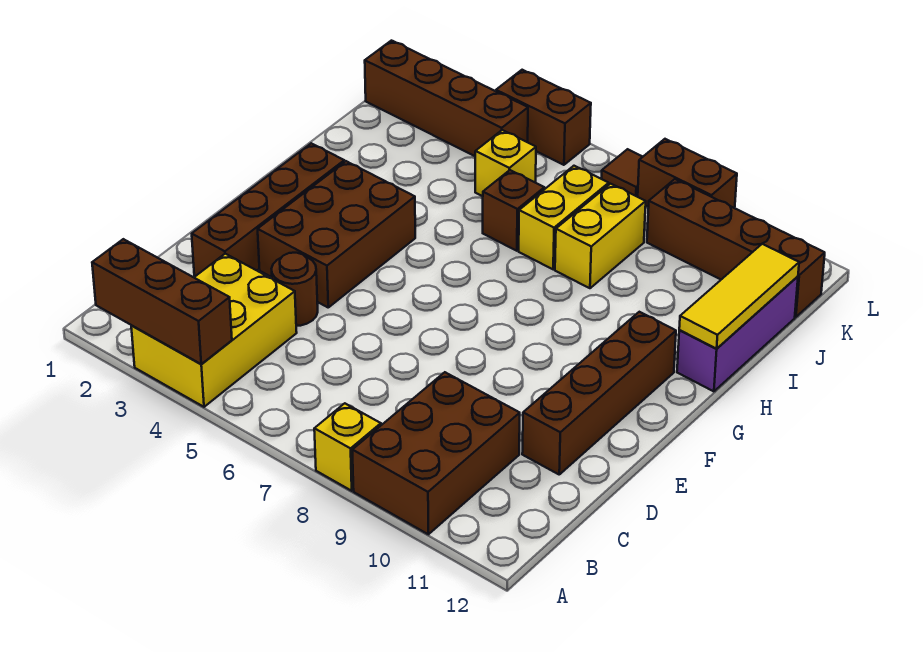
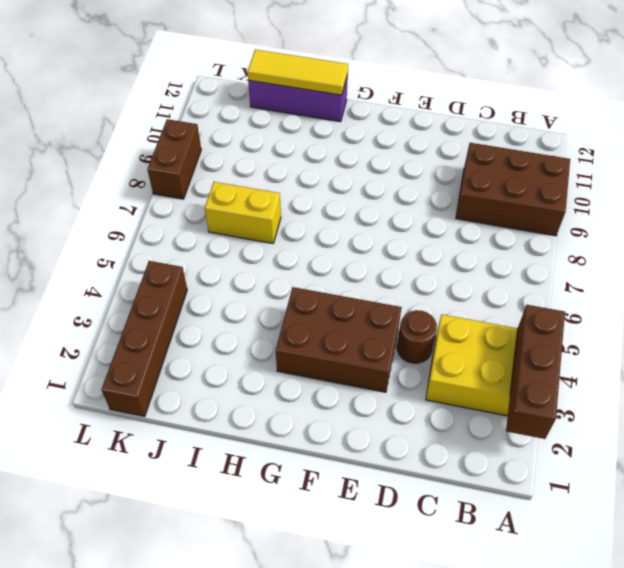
none -> yellow brick A8 level 1
none -> brown brick D2:G2 level 1
none -> brown brick D11:G11 level 1

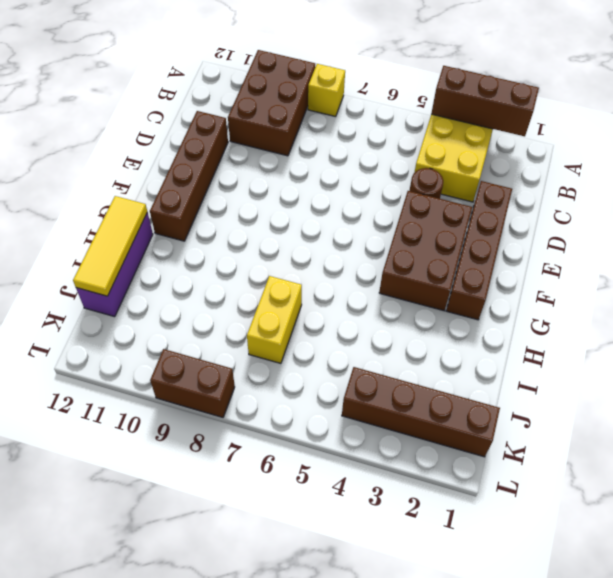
none -> brown brick I6 level 1
none -> yellow brick I8:J8 level 1
none -> yellow brick J5 level 1

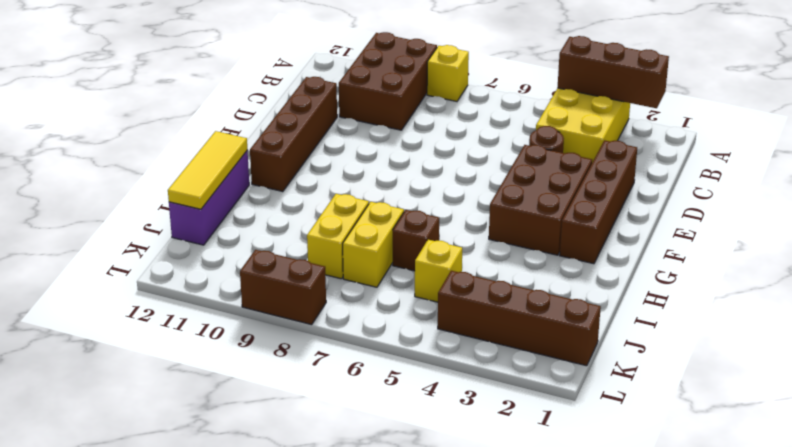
none -> brown brick K9:K12 level 1
none -> brown brick L4:L5 level 1
none -> brown tile L7 level 1

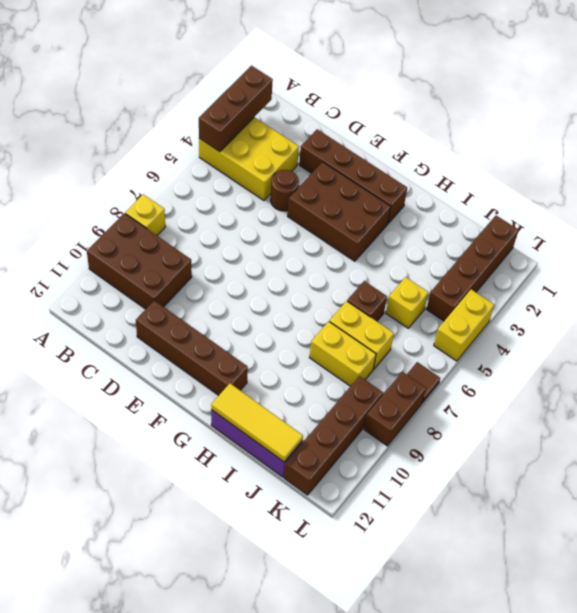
yellow brick L4:L5 level 1 -> brown brick L4:L5 level 1

